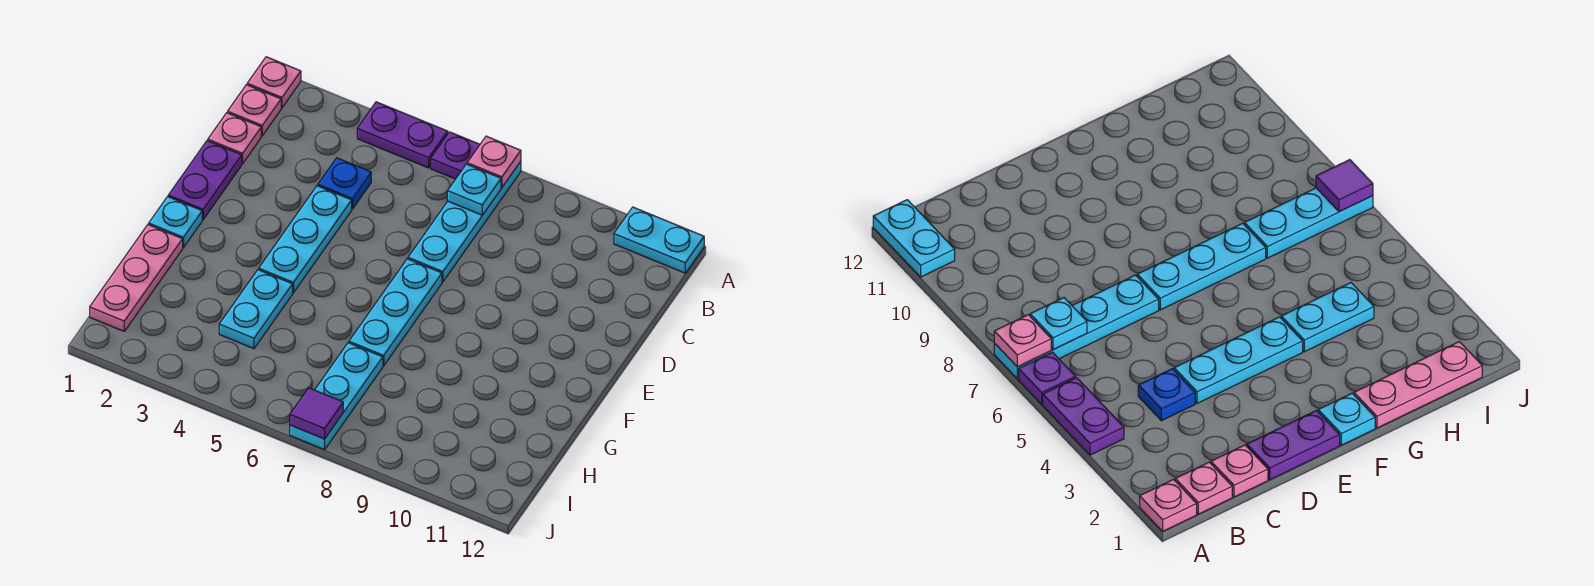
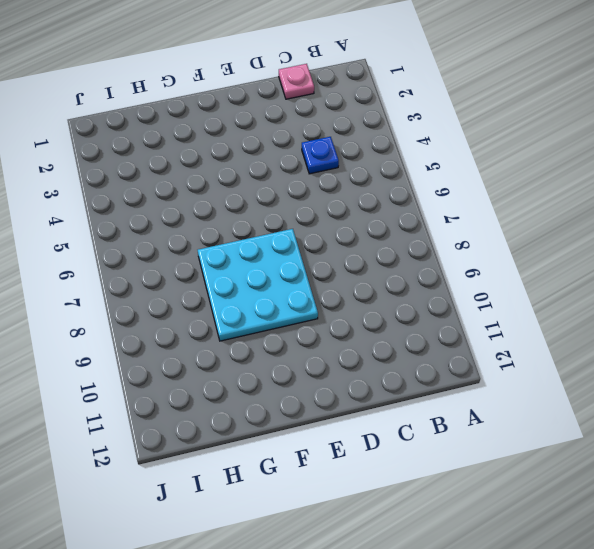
cyan plate E7:G9 level 1 -> cyan plate E7:G7 level 1
none -> pink plate A1 level 1
none -> purple plate A4:A5 level 1
none -> purple plate A6 level 1

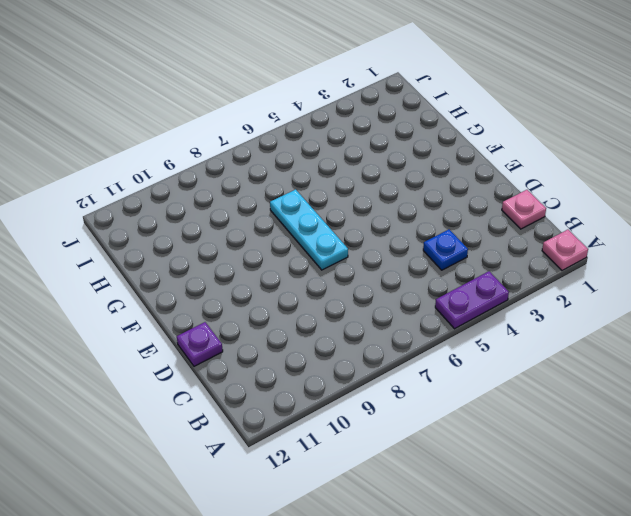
purple plate D12 level 1 -> purple plate A6 level 1
none -> cyan plate A7:D7 level 1
none -> cyan plate A11:A12 level 1
none -> pink plate B1 level 1

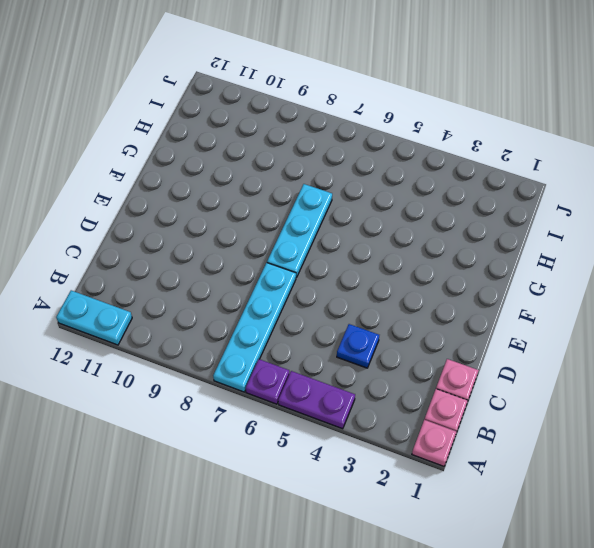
none -> purple plate D1:E1 level 1
none -> cyan plate D4:F4 level 1
none -> cyan plate F1 level 1

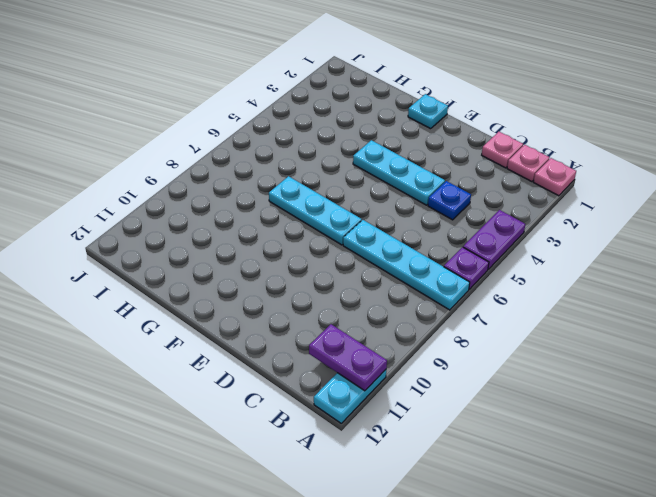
purple plate A11:B11 level 2 -> purple plate D1:E1 level 1
none -> pink plate G1:I1 level 1
none -> cyan plate G4:H4 level 1
none -> cyan plate H7:J7 level 1

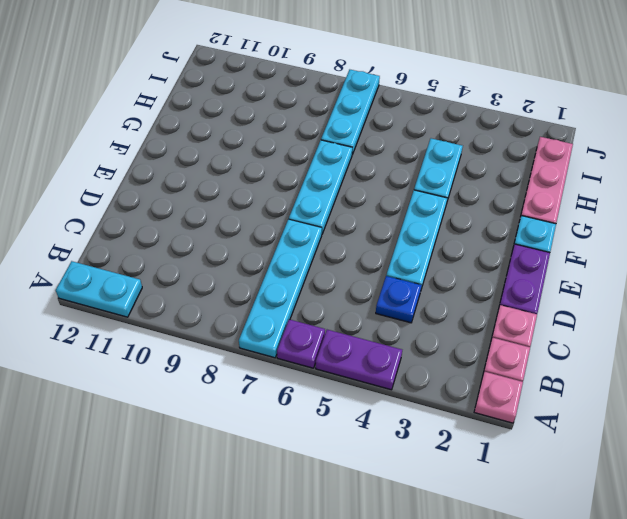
none -> pink plate A7 level 2
none -> cyan plate B7 level 2
none -> purple tile J7 level 2

